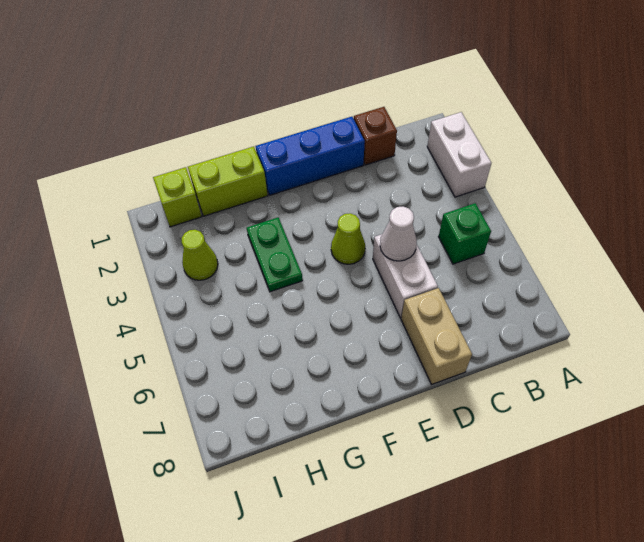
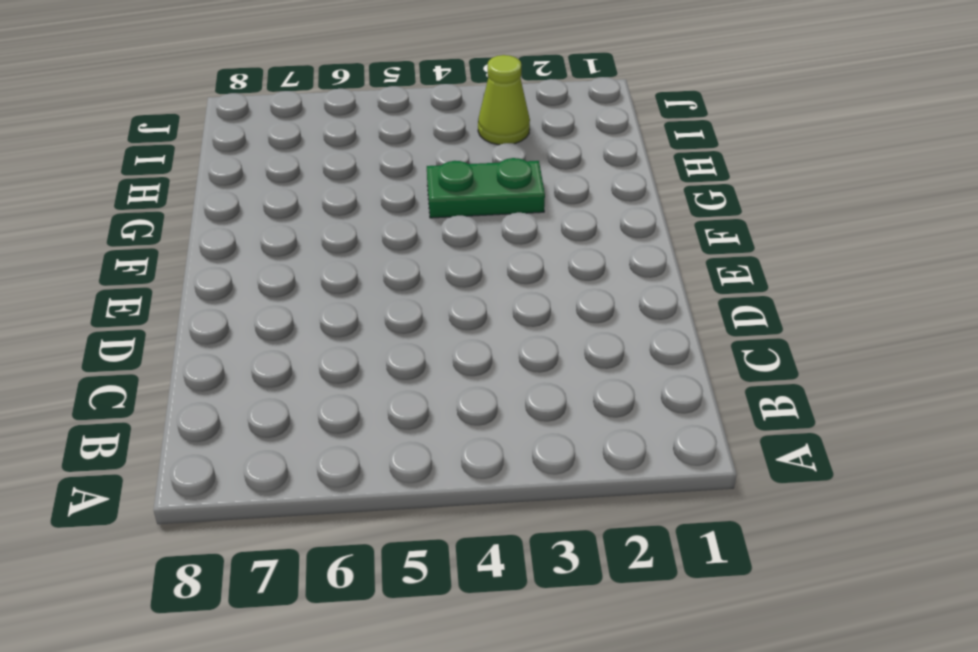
none -> white brick A2:A3 level 1
none -> green brick B5 level 1
none -> brown brick C1 level 1

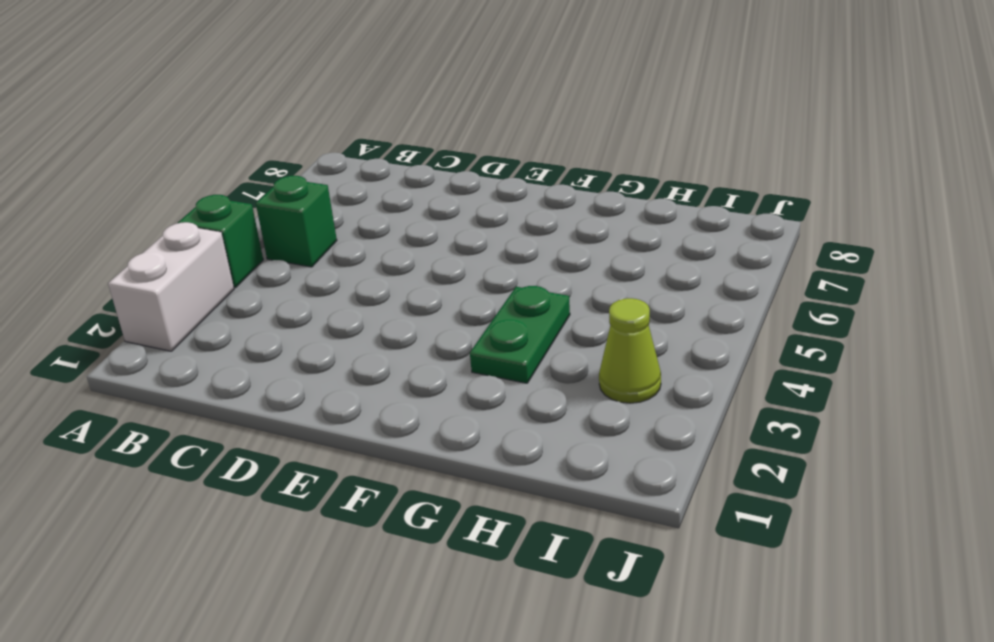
green brick A4 level 1 -> none
none -> brown brick C1 level 1
none -> blue brick D1:F1 level 1
none -> white brick D5:D6 level 1

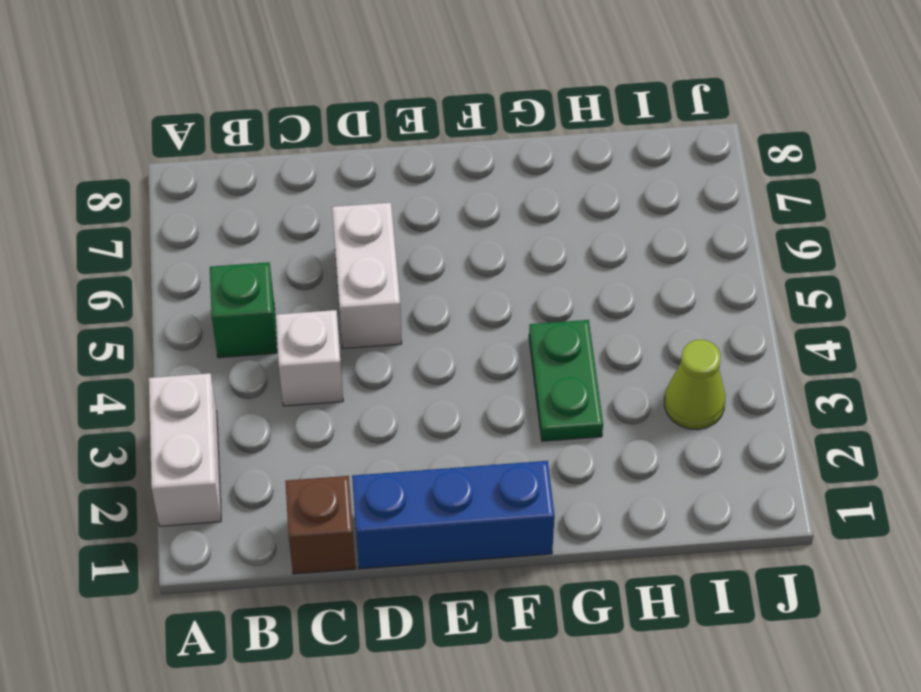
white brick C4 level 1 -> none
none -> tan brick D7:D8 level 1
none -> lime cone E4 level 1
none -> lime brick G1:H1 level 1

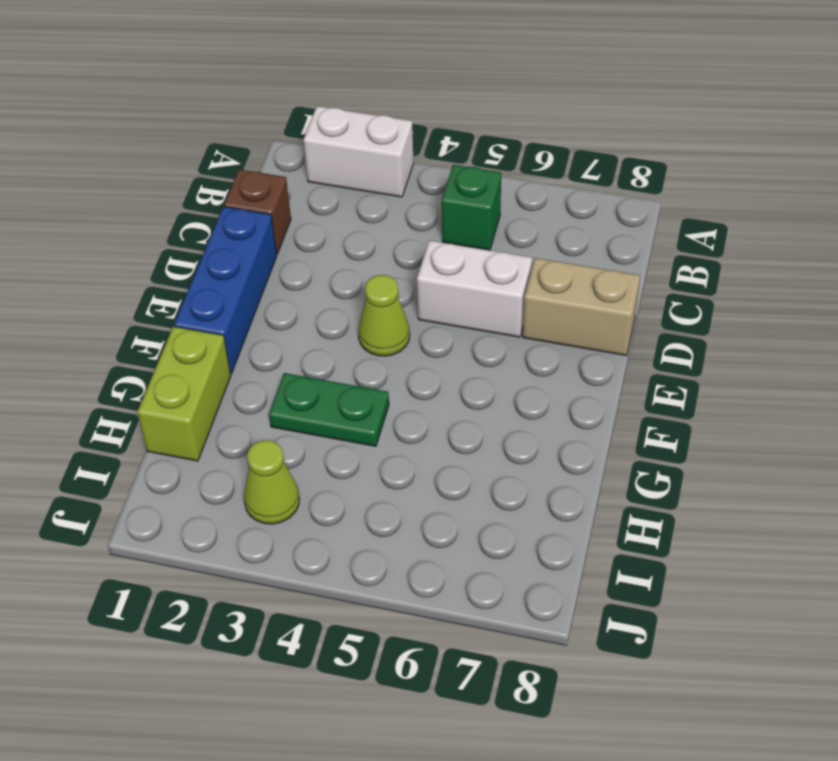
none -> lime brick I1 level 1
none -> white cone D5 level 2

